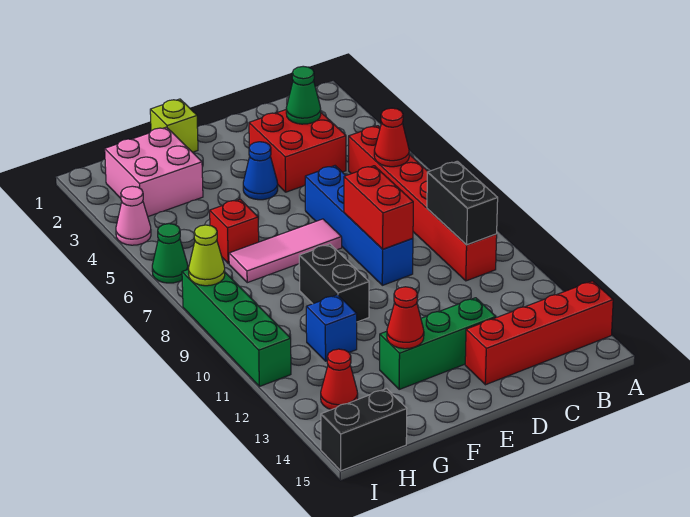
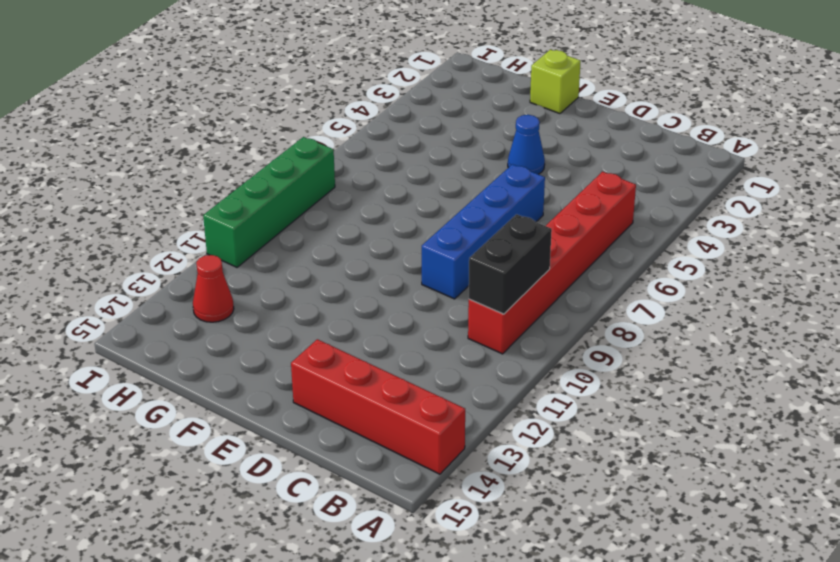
none -> red brick C3:D4 level 1
none -> green brick D13:F13 level 1
none -> pink tile E7:G7 level 1

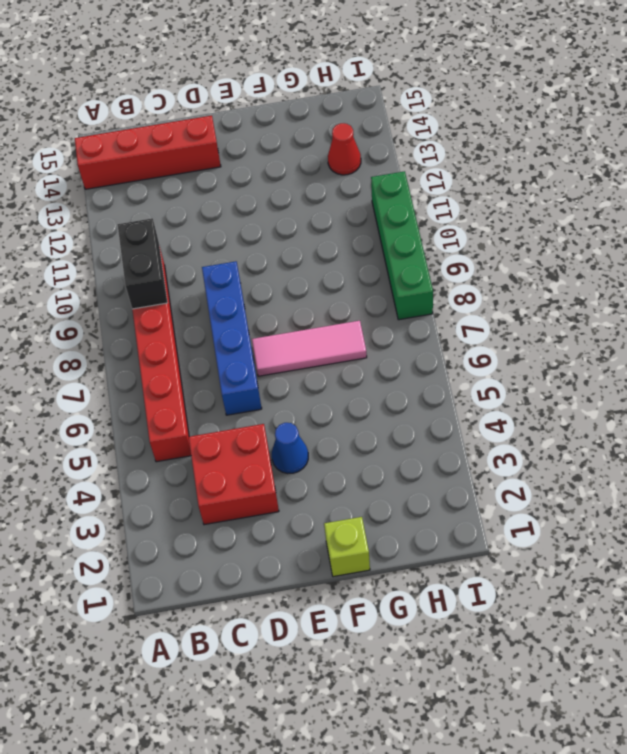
none -> green brick D13:F13 level 1
none -> black brick F9:F10 level 1
none -> pink brick G2:H3 level 1

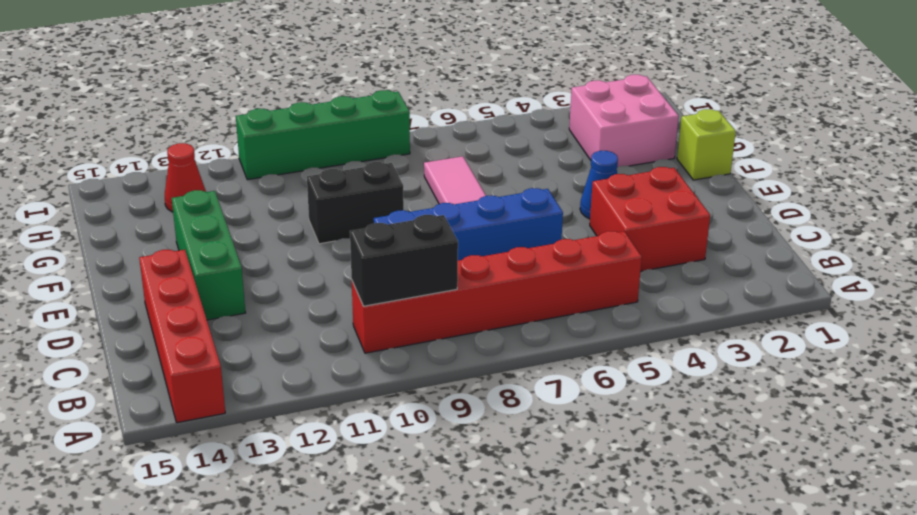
none -> red brick G6 level 1
none -> blue brick G11 level 1
none -> black brick H15:I15 level 1

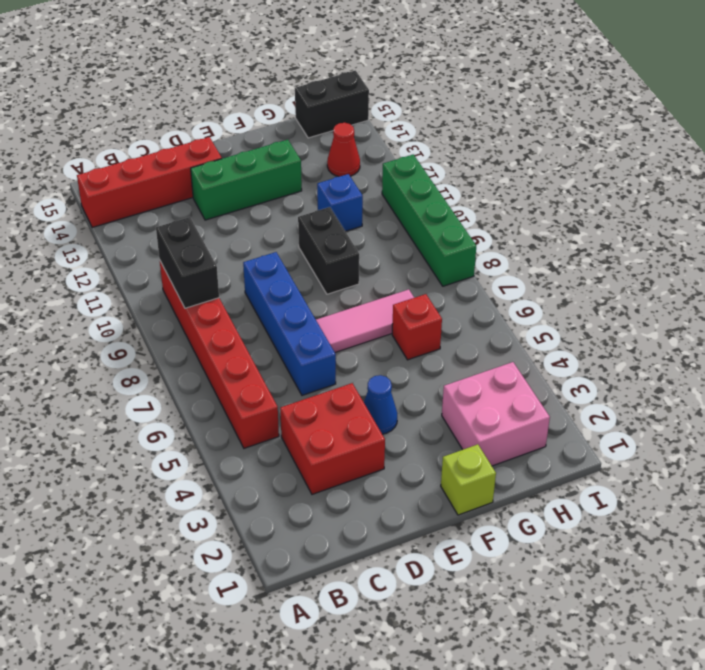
none -> pink cone I4 level 1
none -> green cone I6 level 1
none -> red cone B6 level 2

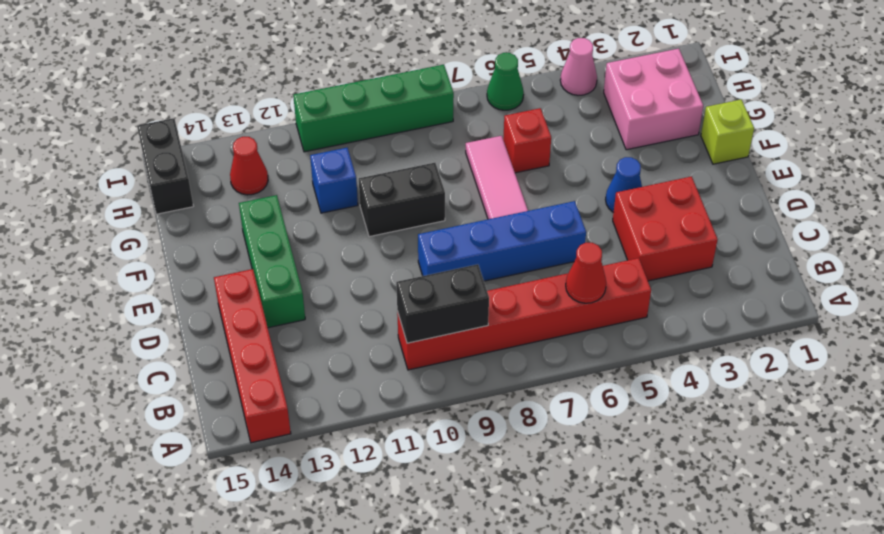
none -> green cone C3 level 2
none -> red brick D8:D9 level 2
none -> red cone F13 level 2

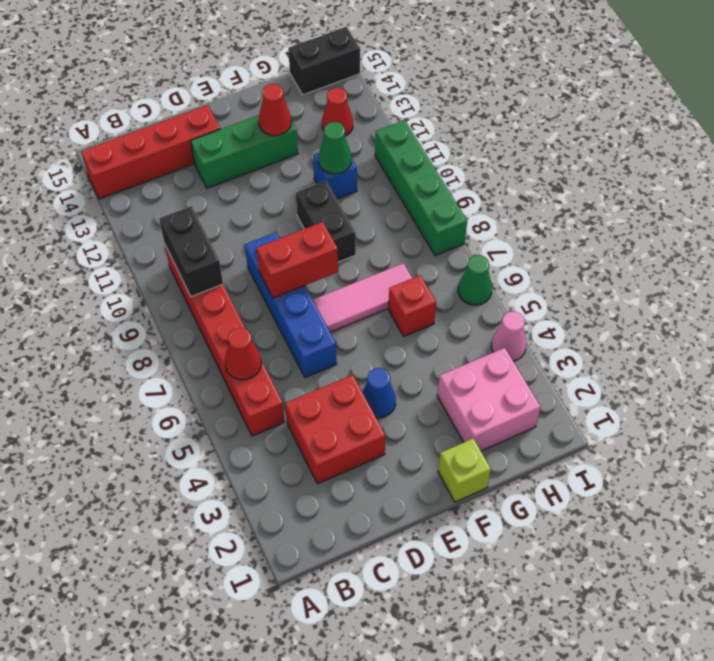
red brick D8:E8 level 2 -> red brick D8:D9 level 2
green cone G11 level 2 -> green cone C3 level 2
none -> lime cone I8 level 2

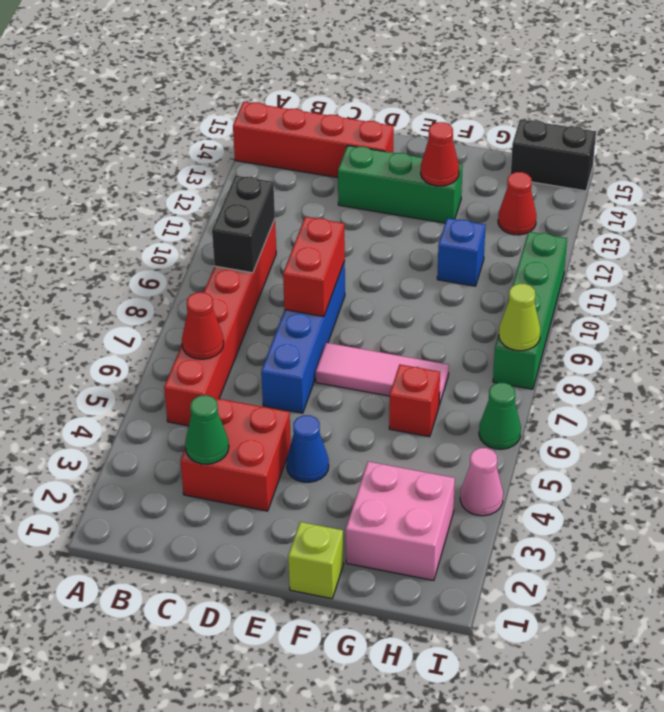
none -> black brick F9:F10 level 1

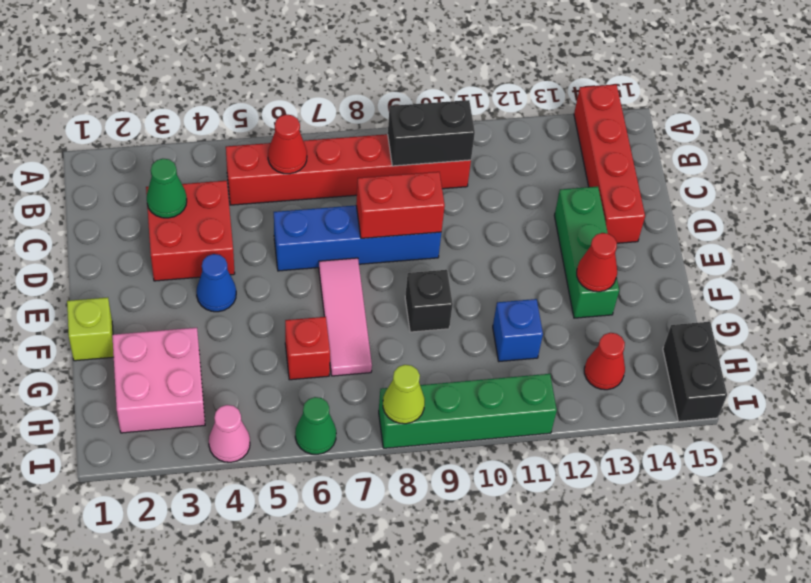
black brick F9 level 1 -> black brick F9:F10 level 1

